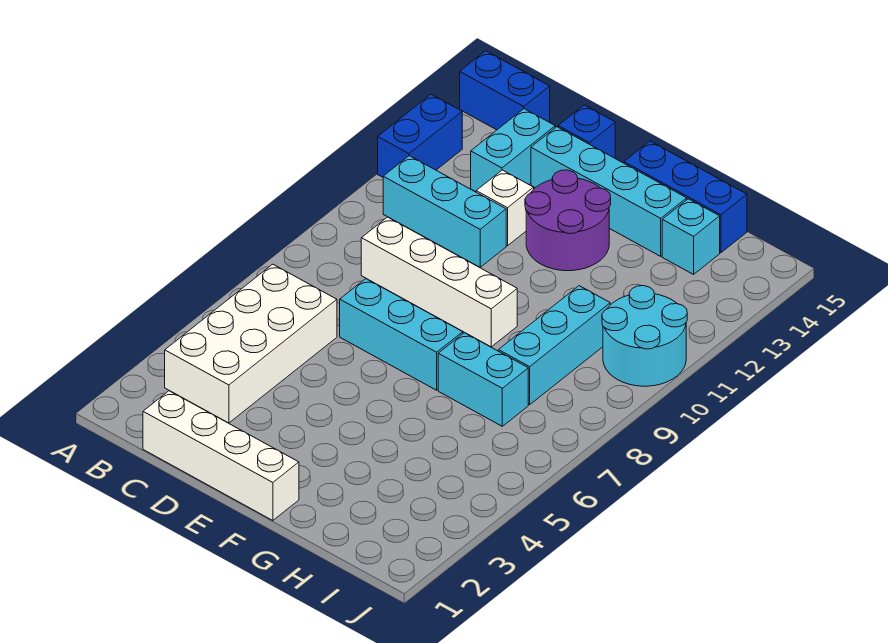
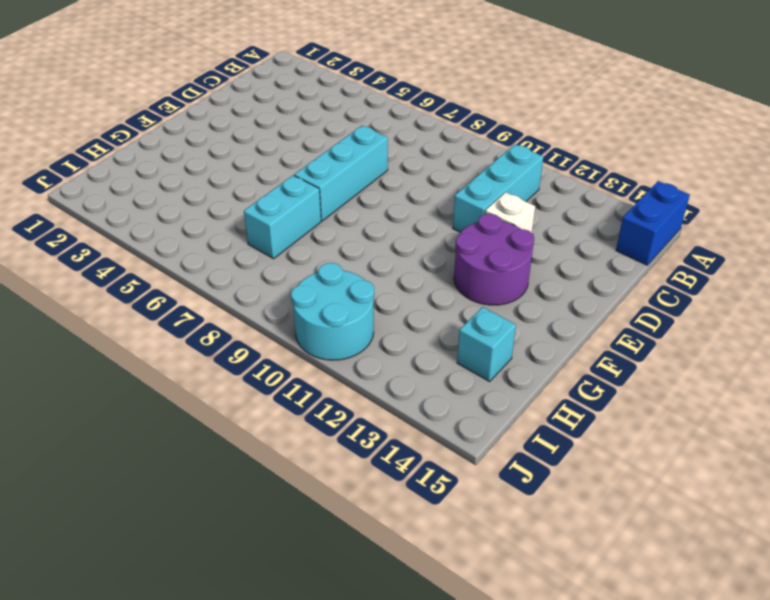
none -> blue brick A12:A13 level 1
none -> white brick B3:C6 level 1
none -> white brick C1:F1 level 1

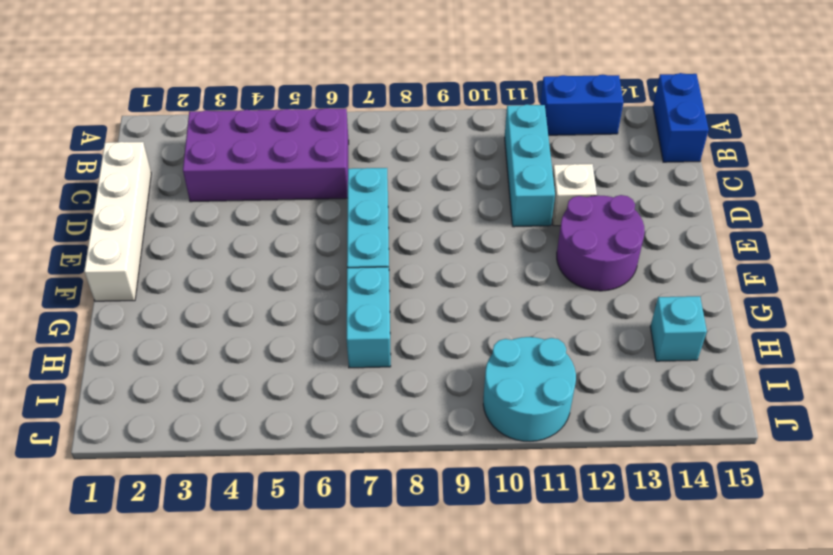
purple brick B3:C6 level 1 -> white brick B3:C6 level 1
none -> white brick C9:F9 level 1
none -> cyan brick C13:C14 level 1
none -> cyan brick D14:G14 level 1

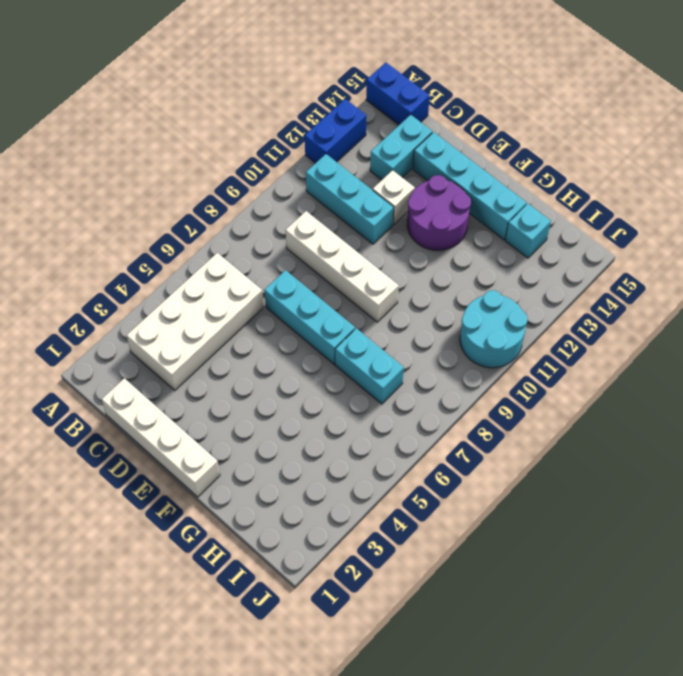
none -> blue brick D15 level 1
none -> blue brick F15:H15 level 1
none -> cyan brick H8:H10 level 1

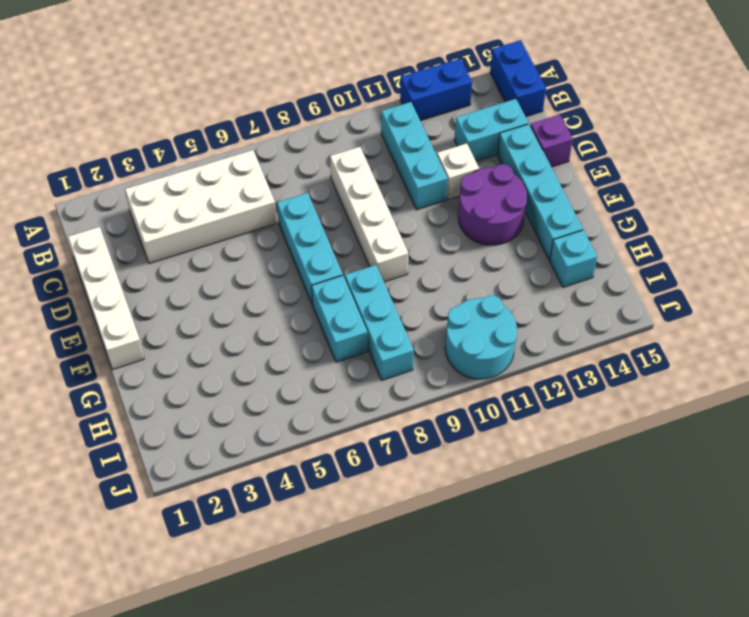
purple brick D15 level 1 -> blue brick D15 level 1
cyan brick G8:I8 level 1 -> cyan brick H8:H10 level 1
none -> blue brick F15:H15 level 1

